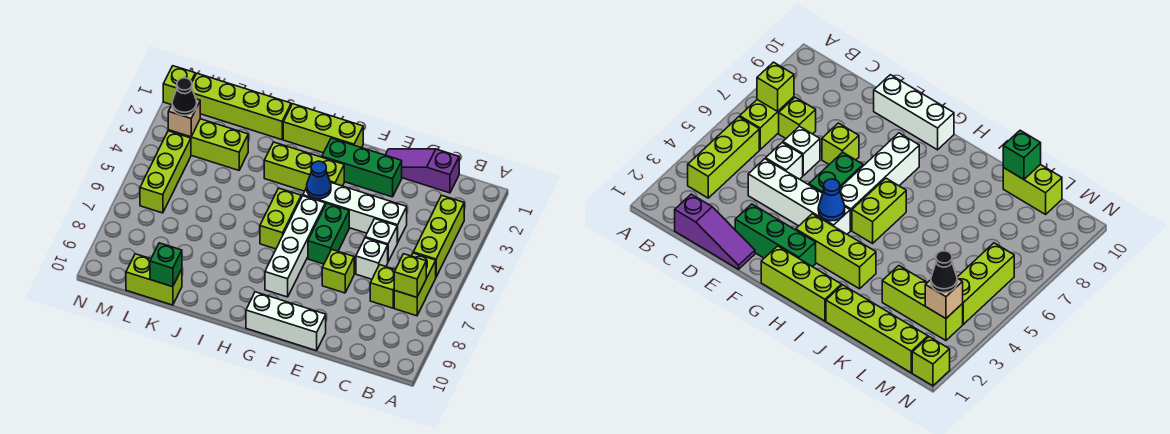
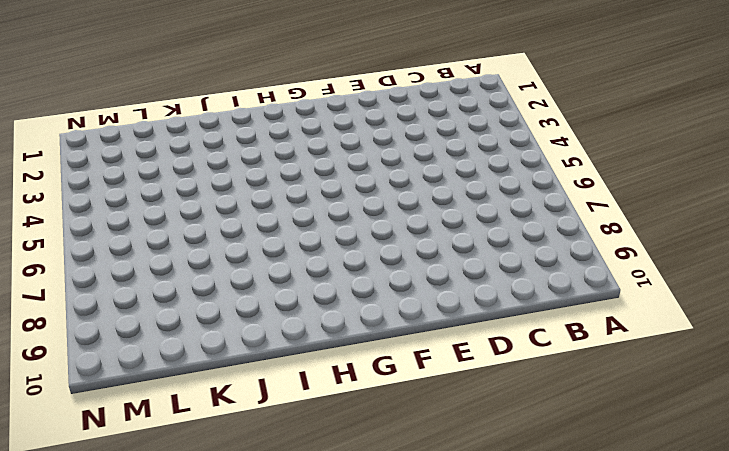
none -> lime brick B3:B5 level 1
none -> lime brick B6:B7 level 1
none -> purple slope C1:E1 level 1 top C

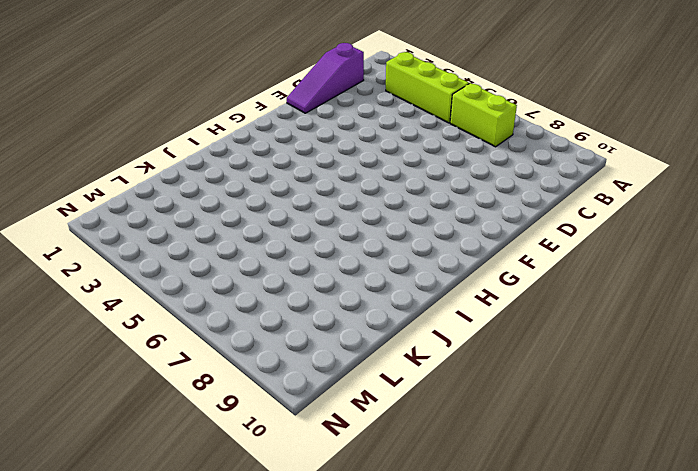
none -> lime brick C7 level 1
none -> white brick D4:G4 level 1
none -> white brick D5 level 1

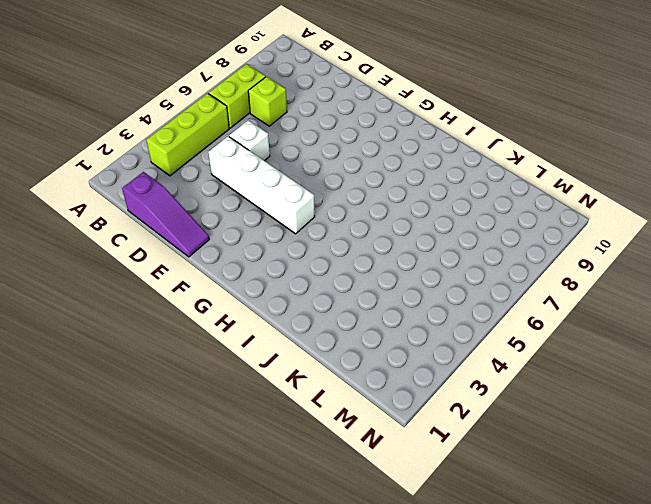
none -> white brick D6 level 1
none -> green brick E2:G2 level 1
none -> lime brick E7 level 1

